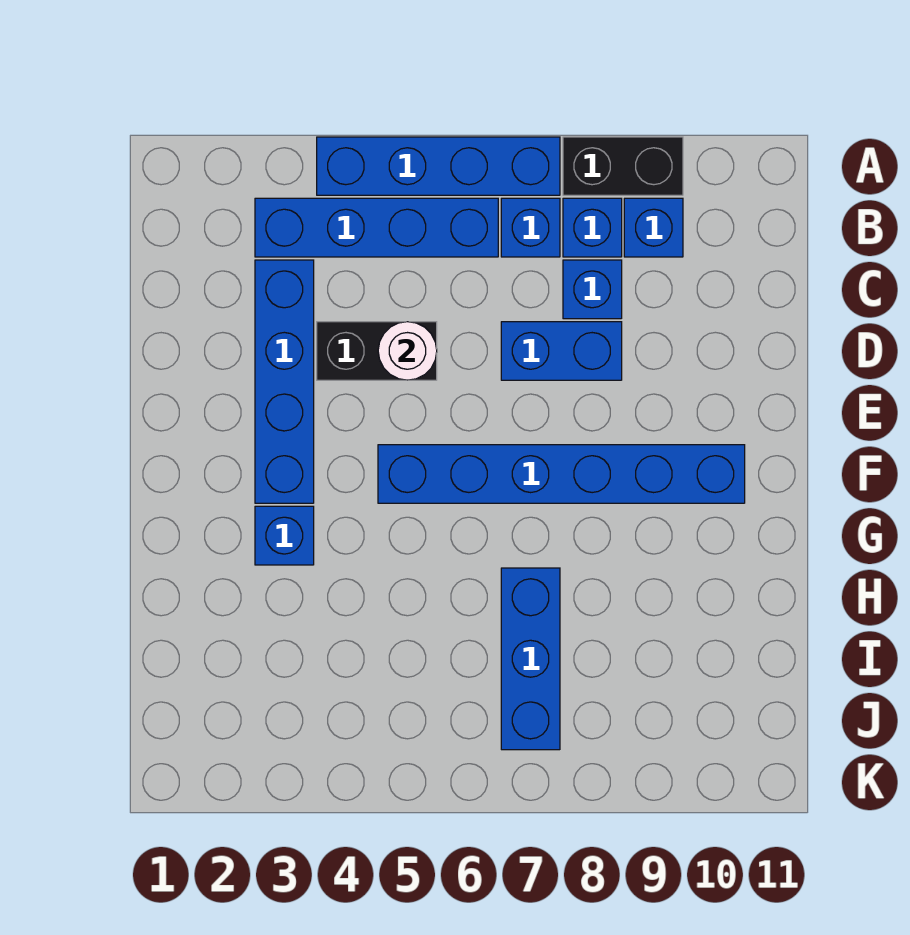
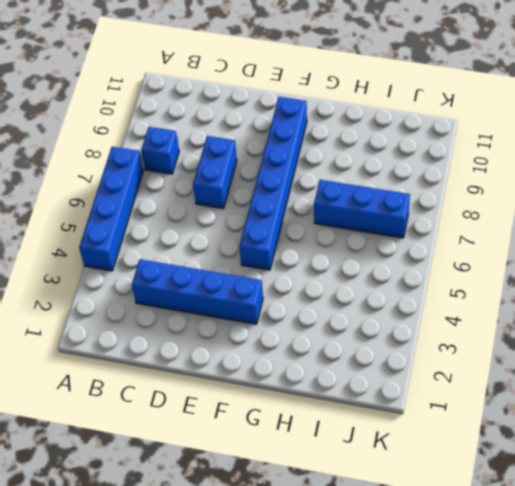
none -> black brick A8:A9 level 1
none -> blue brick B3:B6 level 1
none -> blue brick B7 level 1

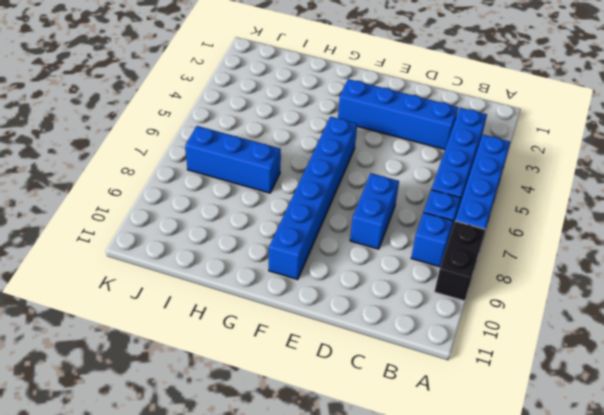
none -> blue brick B9 level 1
none -> blue brick C8 level 1
none -> black brick D4:D5 level 1

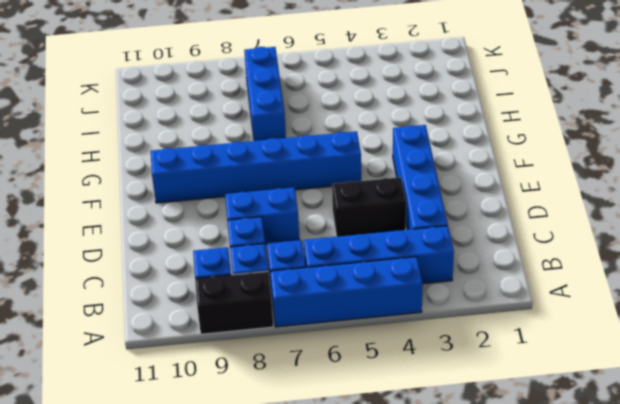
none -> blue brick G3 level 1
none -> white round brick D5 level 2

